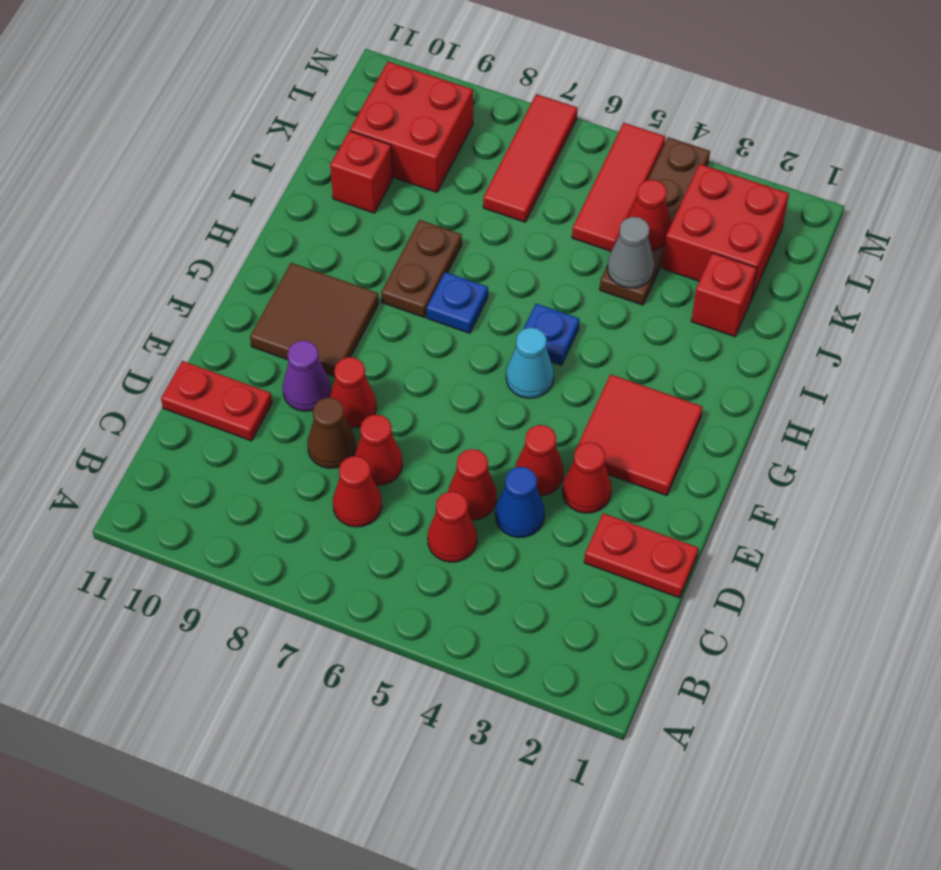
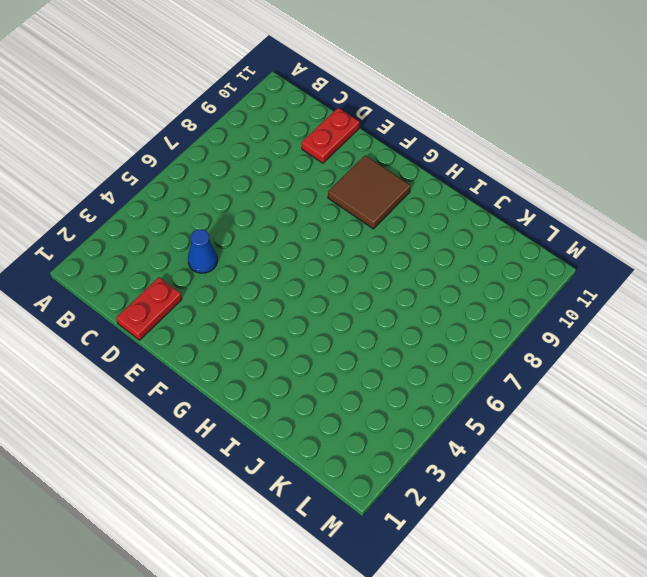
none -> red cone C5 level 1
none -> red cone C7 level 1
none -> red cone D5 level 1

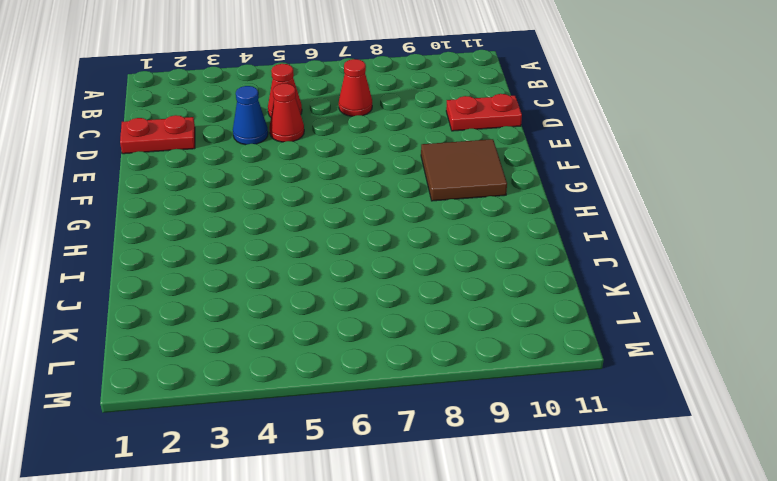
none -> red cone D7 level 1
none -> brown cone D8 level 1
none -> red cone E3 level 1

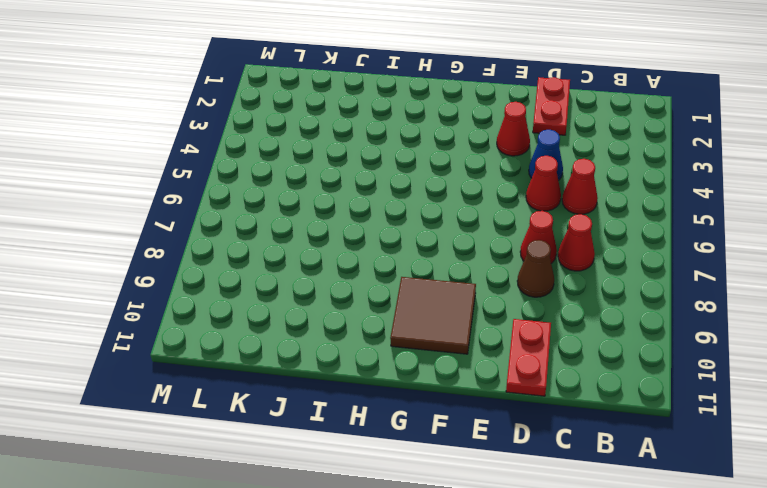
none -> red cone E4 level 1
none -> red cone E8 level 1
none -> purple cone E9 level 1

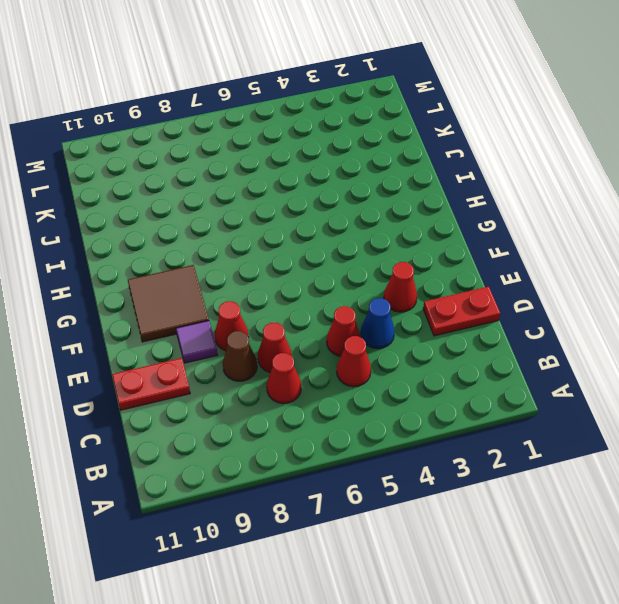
purple tile E9 level 1 -> purple cone E9 level 1
none -> red cone E4 level 1
none -> red tile F2:G3 level 1
none -> cyan cone G5 level 1

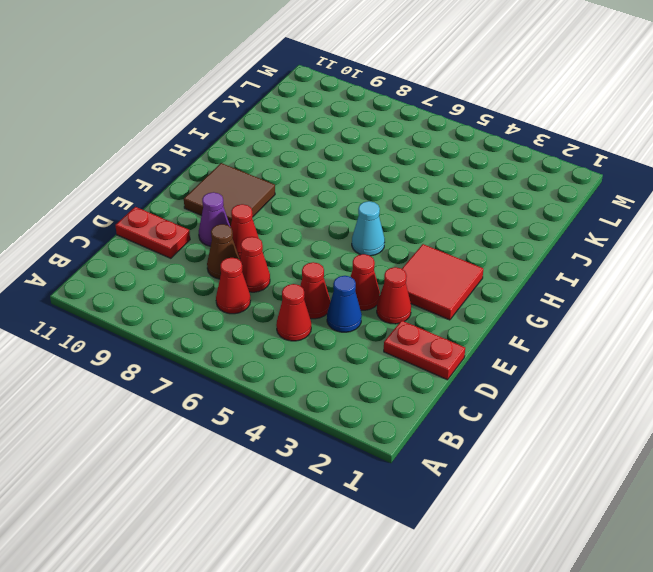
none -> blue plate H5 level 1
none -> blue plate H7 level 1
none -> brown plate H8:I8 level 1

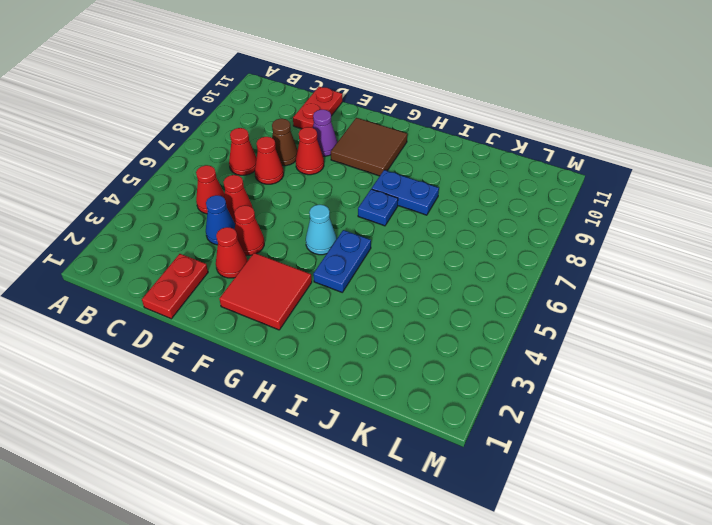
blue plate H4:H5 level 1 -> blue plate H5 level 1
blue plate H8:I8 level 1 -> brown plate H8:I8 level 1
none -> red brick J2 level 1
none -> brown plate J4:M4 level 1
none -> red brick J10 level 1

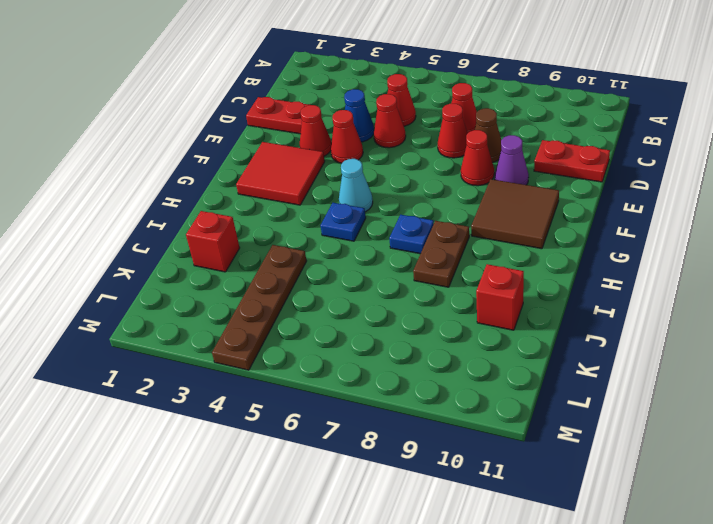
none -> red brick K2:L3 level 1
none -> red tile K5:M5 level 1
none -> red tile K7:M7 level 1

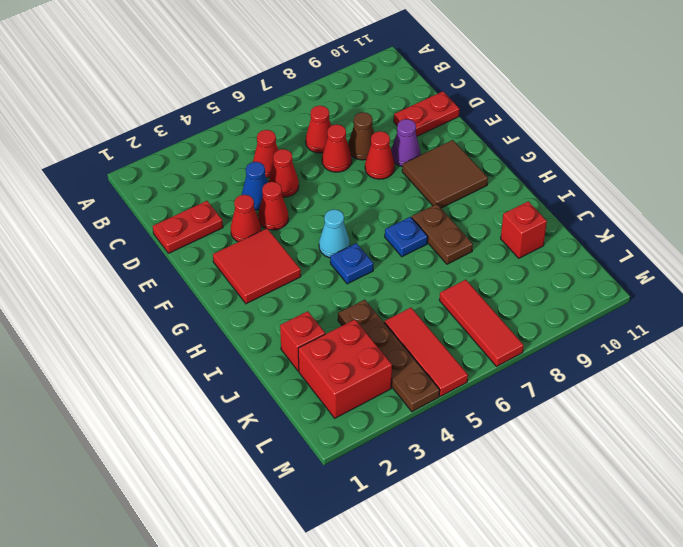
none -> red brick K9:L10 level 1
none -> grey cone J4 level 2
none -> red cone K4 level 2

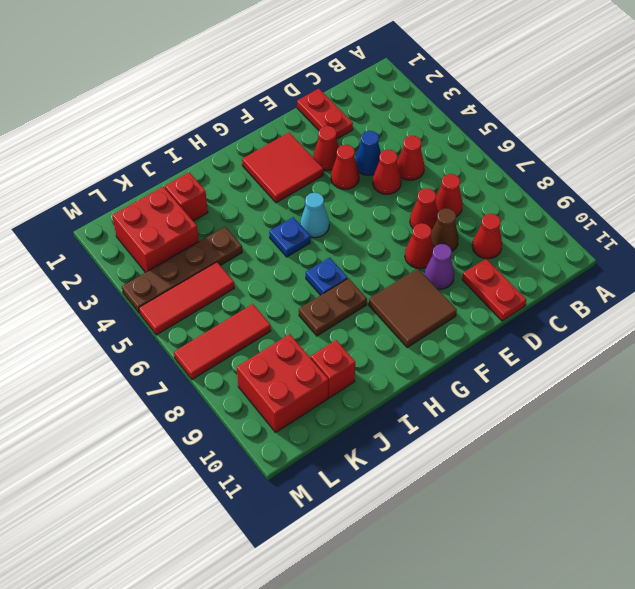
red cone C9 level 1 -> red cone K4 level 2
none -> grey cone J4 level 2

